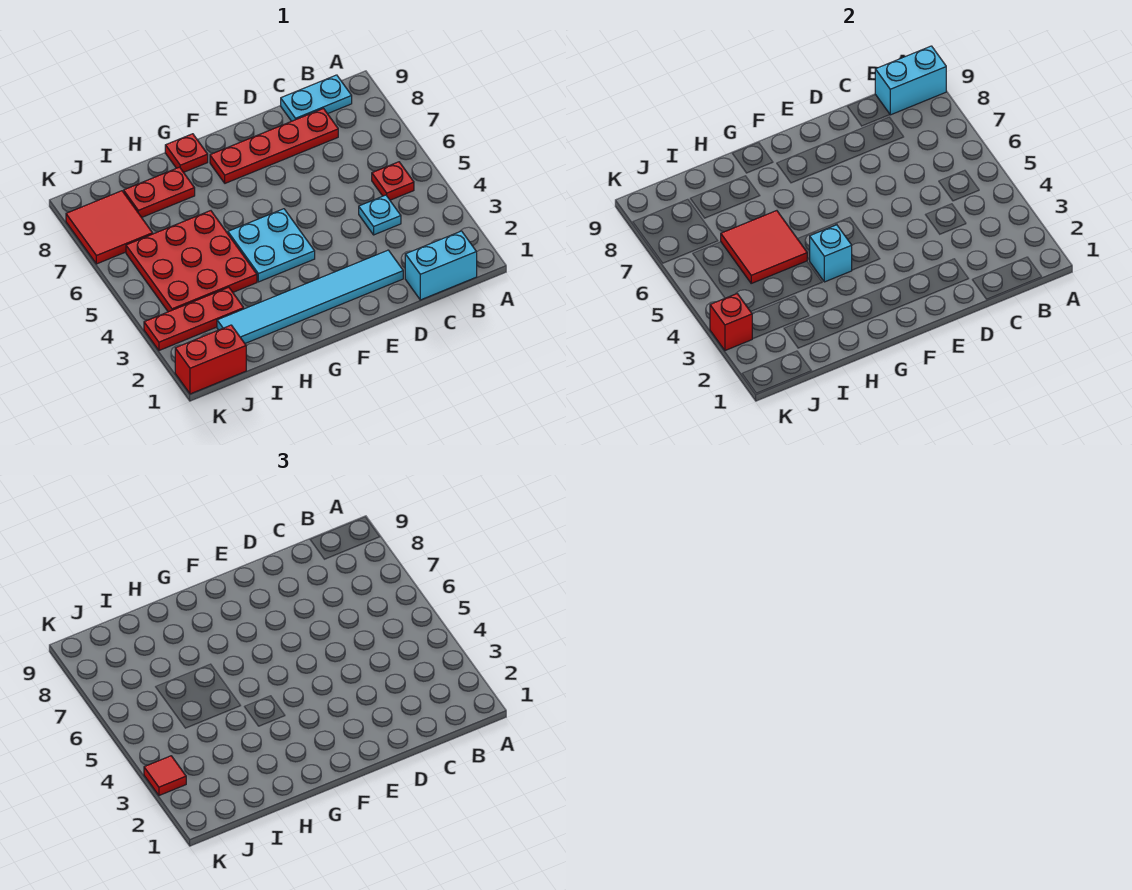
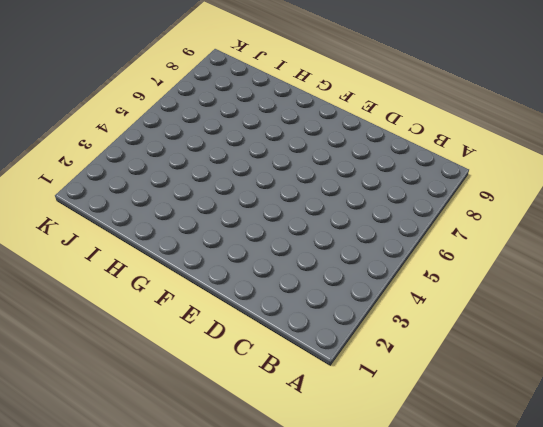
none -> cyan brick B1:C1 level 1
none -> red plate B5 level 1
none -> cyan plate B9:C9 level 1

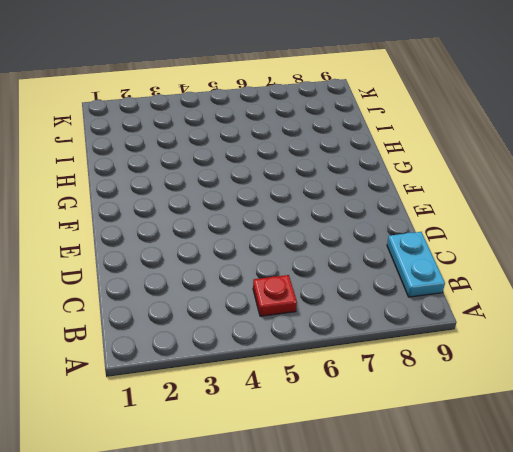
none -> cyan brick B1:C1 level 1
none -> cyan plate C4 level 1
none -> red plate C8:F8 level 1

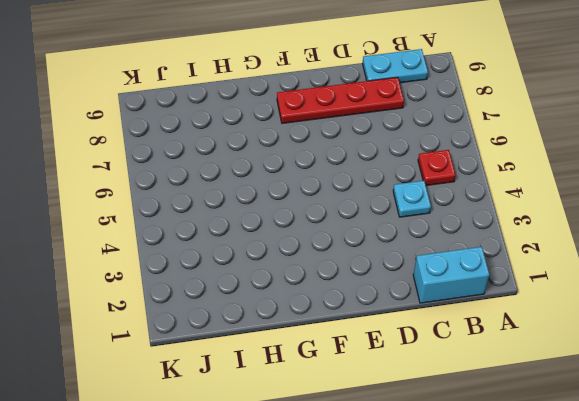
none -> cyan tile D2:I2 level 1
none -> cyan plate F4:G5 level 1
none -> red plate G9 level 1

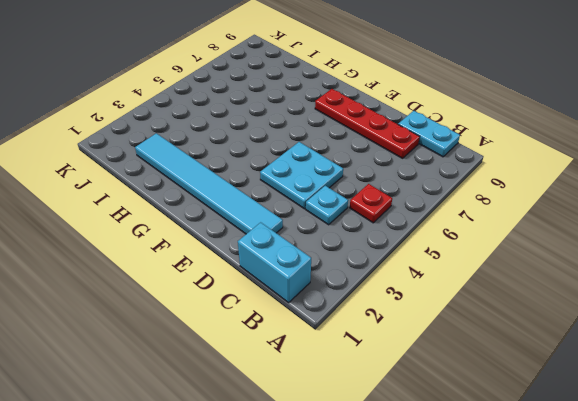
cyan plate D4:E5 level 1 -> cyan plate F4:G5 level 1
none -> red plate G9 level 1
none -> red plate H4:J6 level 1
none -> red plate H8:I8 level 1

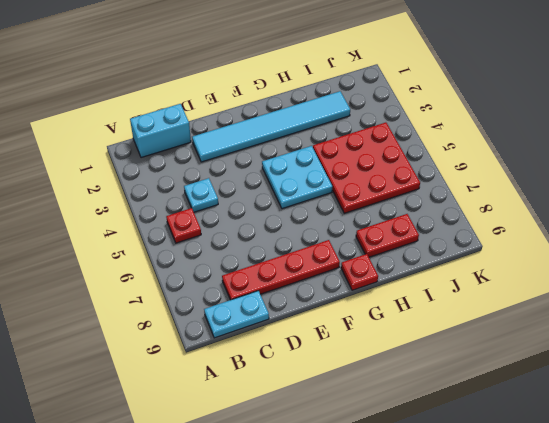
none -> red plate I3:K3 level 1
none -> red brick J1:K1 level 1
none -> red tile J7:K8 level 1

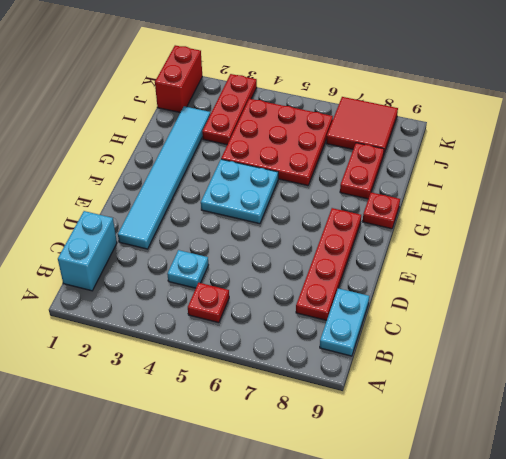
none -> cyan brick A9:B9 level 2
none -> cyan brick G4 level 2
none -> red tile H5:I6 level 2

